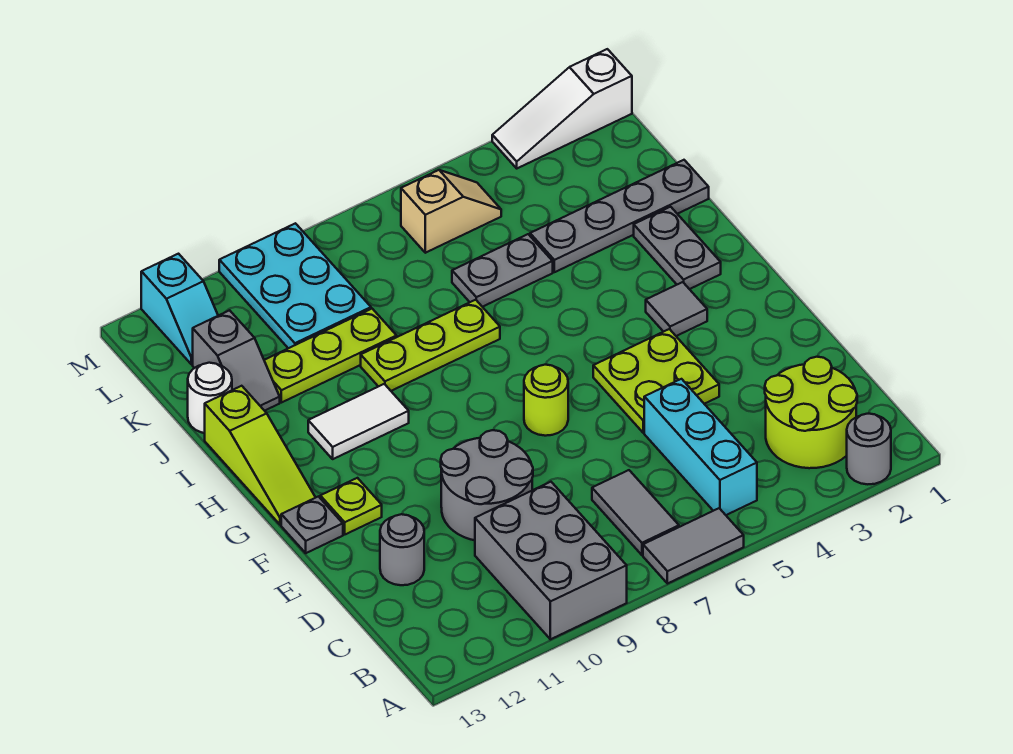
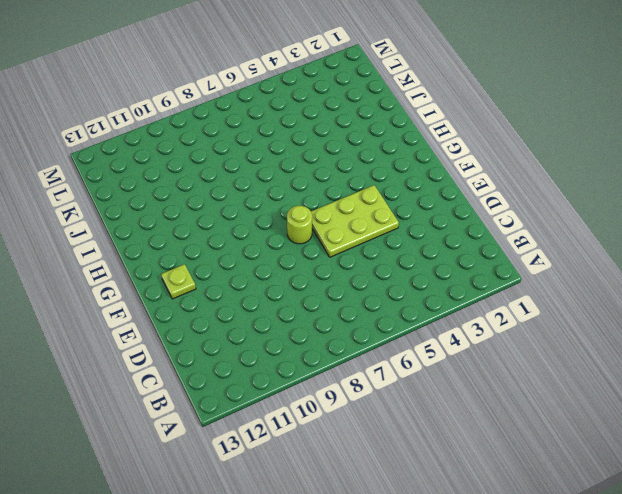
lime plate E4:F6 level 1 -> lime plate E4:F5 level 1
none -> grey round brick A2 level 1
none -> grey tile A6:A7 level 1
none -> grey brick A9:C10 level 1

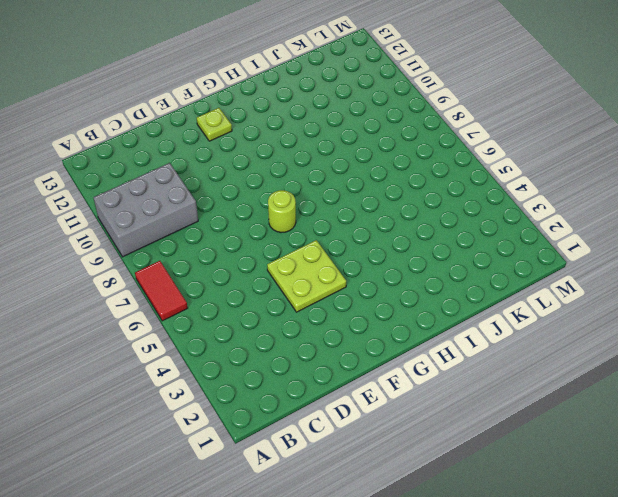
red tile A6:A7 level 1 -> grey tile A6:A7 level 1
none -> grey round brick A2 level 1
none -> lime round brick B2:C3 level 1
none -> cyan brick B5:D5 level 1

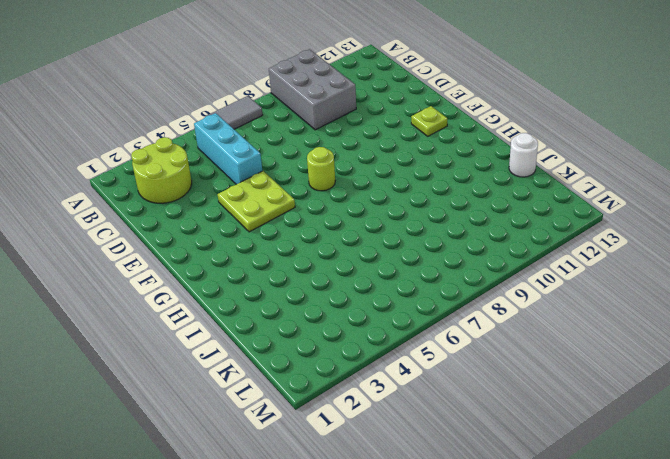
none -> grey round brick A2 level 1
none -> grey tile B7:C7 level 1
none -> grey round brick D9:E10 level 1

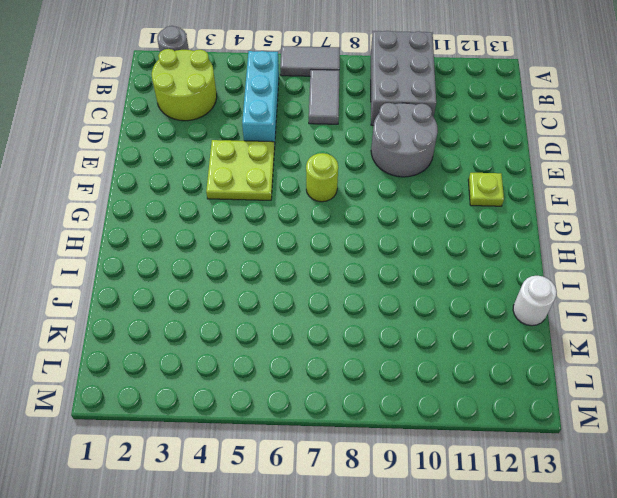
none -> grey round brick D12 level 1
none -> grey plate F13 level 1
none -> grey tile G3 level 1

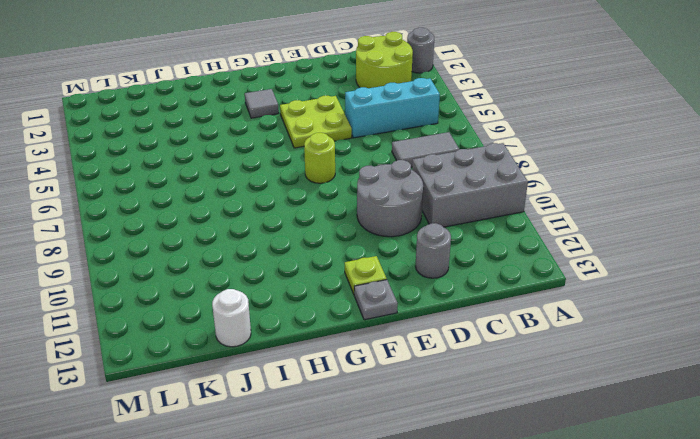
none -> grey tile A6:A7 level 1
none -> lime slope G13:I13 level 1 top I
none -> grey plate H2:I2 level 1

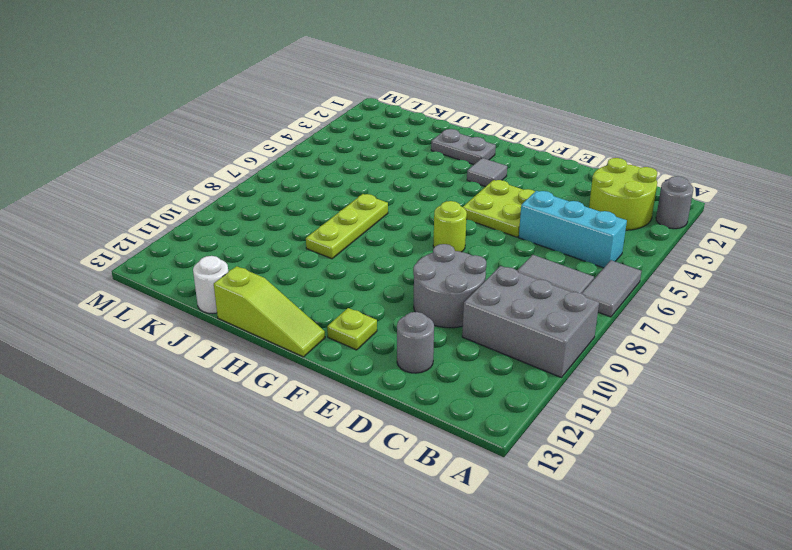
none -> grey plate F13 level 1
none -> white tile H10:H11 level 1
none -> grey plate J1:J4 level 1

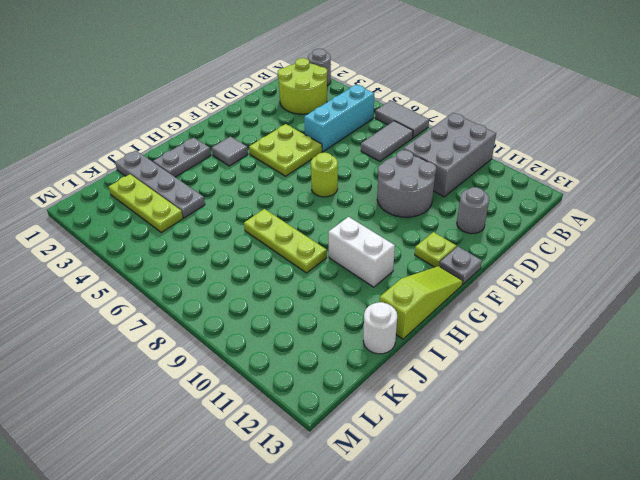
white brick H10:H11 level 1 -> white tile H10:H11 level 1
lime plate K2:K4 level 1 -> lime plate J9:J11 level 1
none -> grey plate J5:J6 level 1
none -> grey slope J12:K12 level 1 top K
none -> cyan plate K9:M10 level 1

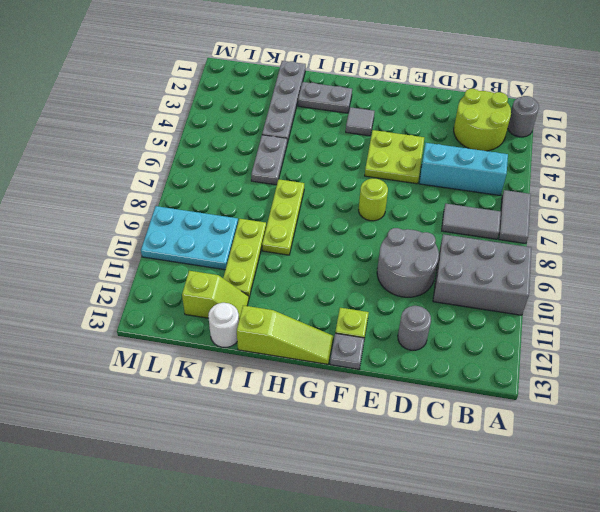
lime slope J12:K12 level 1 top K -> grey slope J12:K12 level 1 top K
none -> white tile H10:H11 level 1
none -> tan slope L5:L6 level 1 top 6
none -> cyan slope L12:M12 level 1 top M

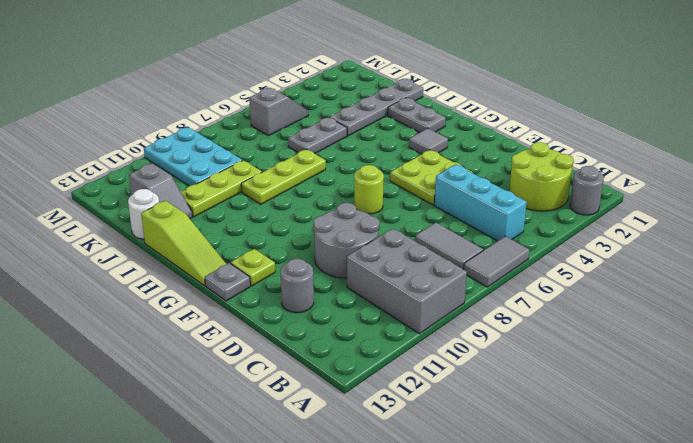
grey slope L5:L6 level 1 top 6 -> tan slope L5:L6 level 1 top 6
none -> white tile H10:H11 level 1
none -> cyan slope L12:M12 level 1 top M
none -> white slope M1:M3 level 1 top 1

